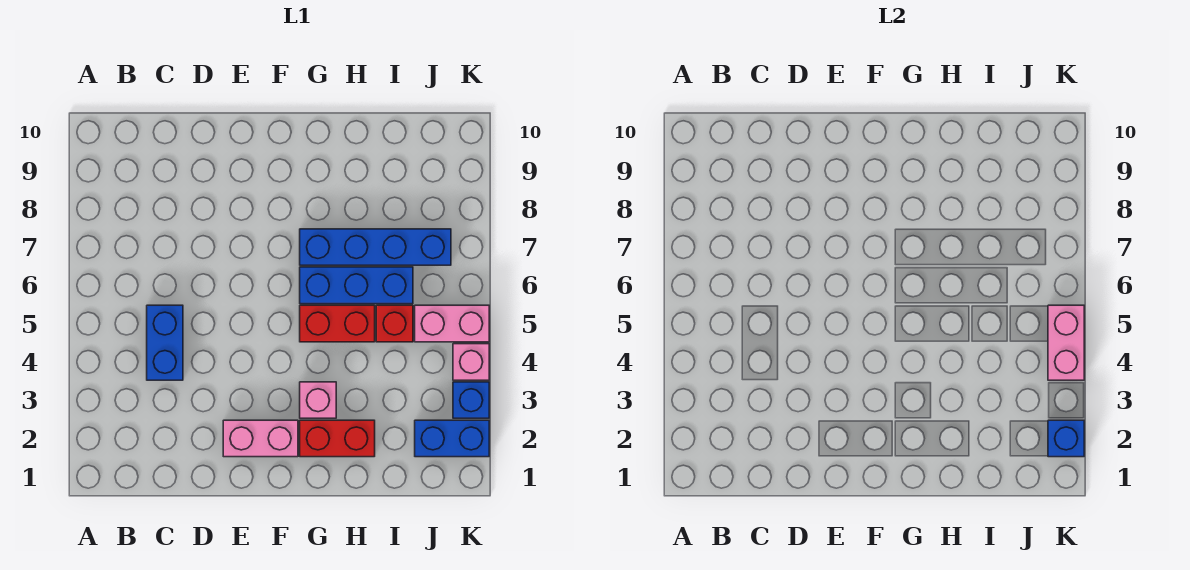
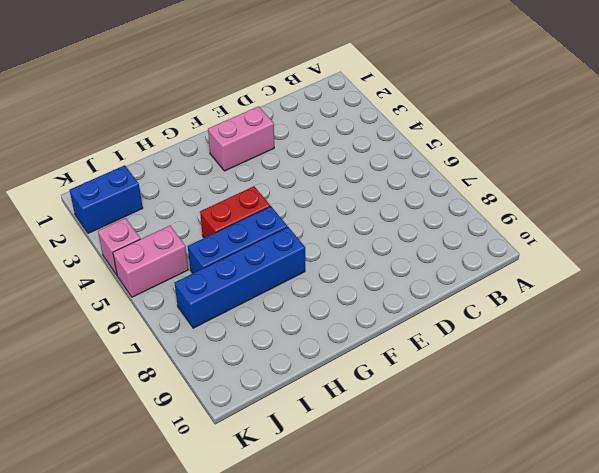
none -> blue brick C4:C5 level 1
none -> red brick G2:H2 level 1
none -> pink brick G3 level 1

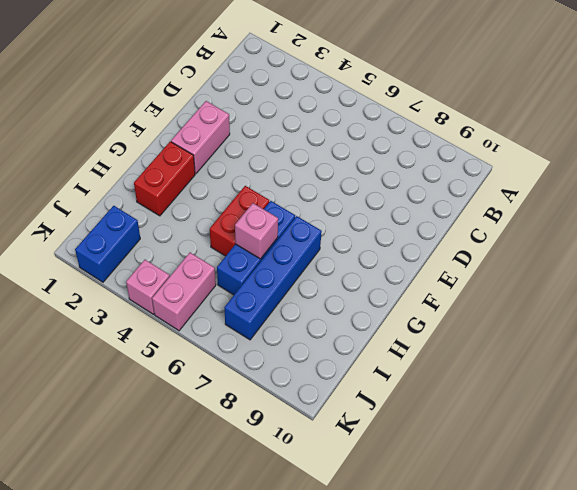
pink brick H6 level 2 -> pink brick G3 level 1
none -> blue brick C4:C5 level 1
none -> red brick I5 level 1
none -> blue brick K3 level 1

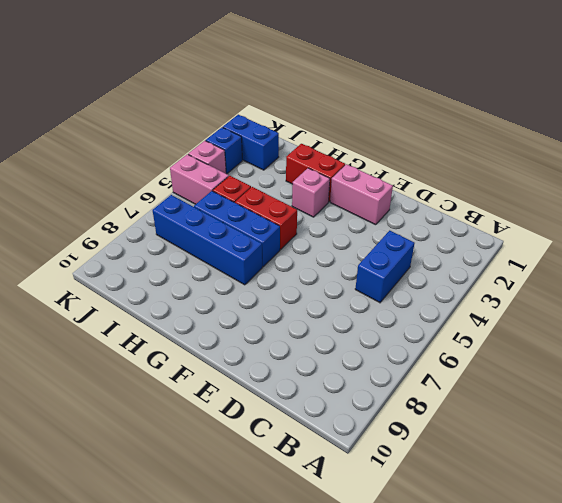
none -> blue brick K2 level 2
none -> pink brick K4:K5 level 2

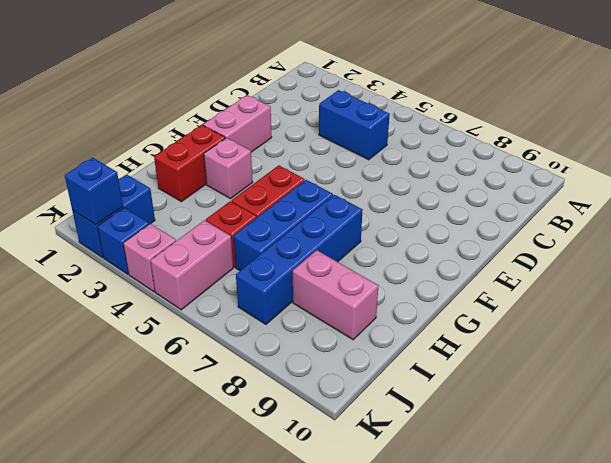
pink brick I8:I9 level 1 -> pink brick K4:K5 level 2

